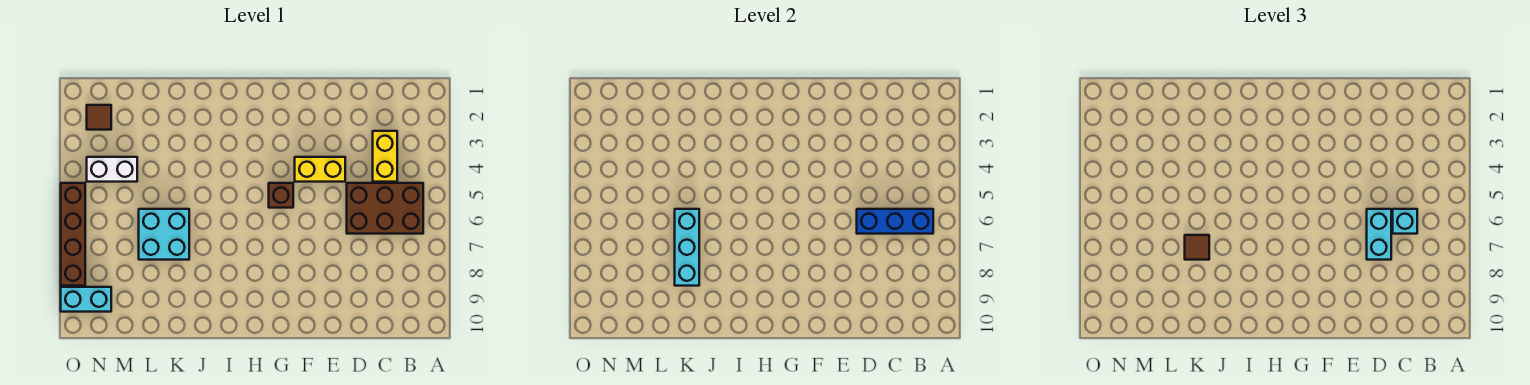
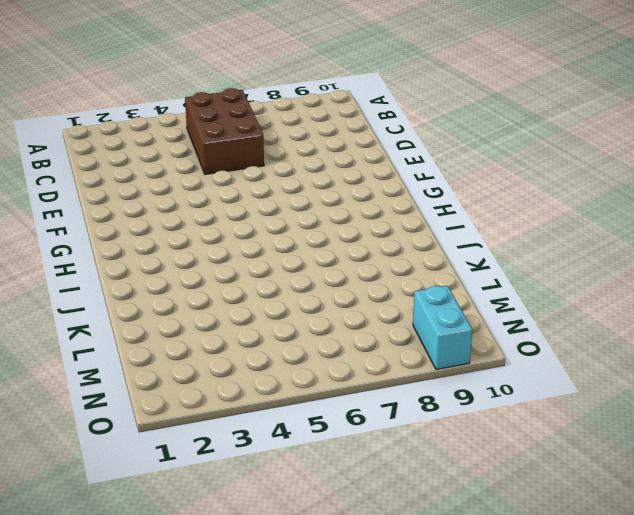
none -> yellow brick C3:C4 level 1
none -> yellow brick E4:F4 level 1
none -> brown brick G5 level 1

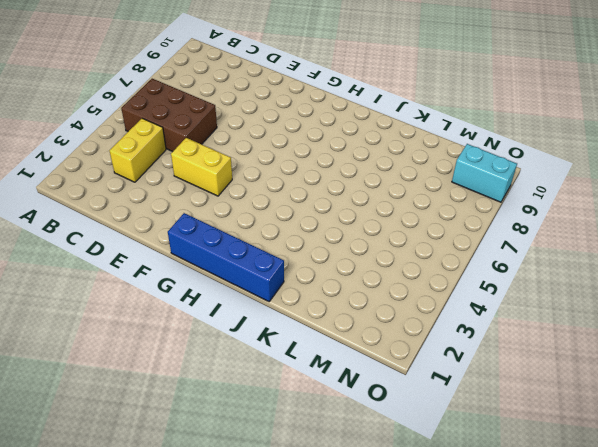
blue brick G1:J1 level 1 -> none
none -> brown brick G5 level 1
none -> cyan brick K6:L7 level 1
none -> white brick M4:N4 level 1

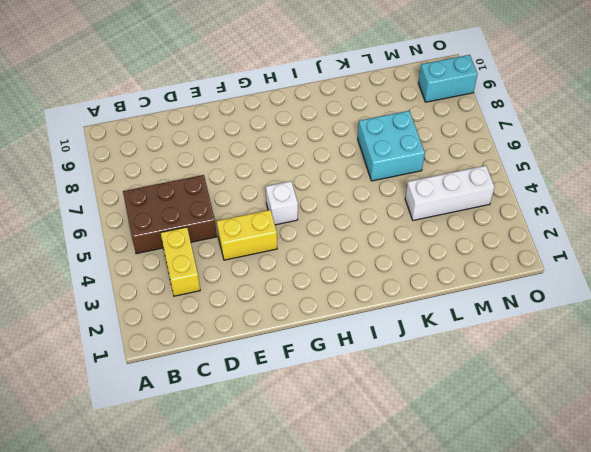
white brick G5 level 1 -> brown brick G5 level 1
white brick L4:N4 level 1 -> white brick M4:N4 level 1
none -> brown tile N2 level 1
none -> brown brick O5:O8 level 1
none -> blue brick B6:D6 level 2

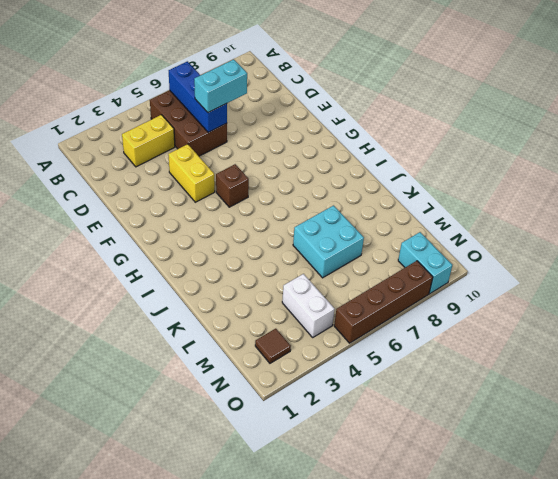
none -> cyan brick K6:K8 level 2
none -> cyan brick C6 level 3
none -> brown tile K7 level 3

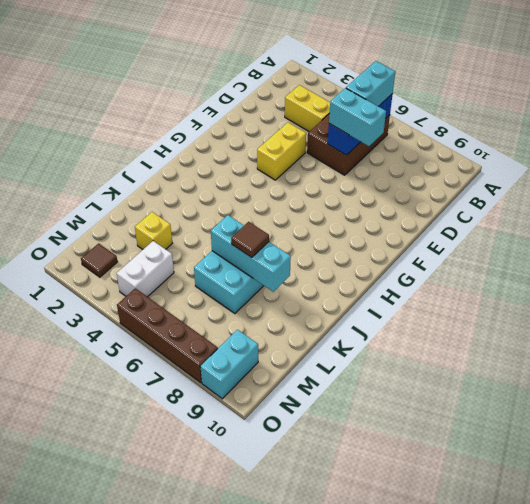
cyan brick B6:C6 level 3 -> cyan brick C6 level 3
yellow brick L3 level 1 -> none
none -> brown brick G5 level 1

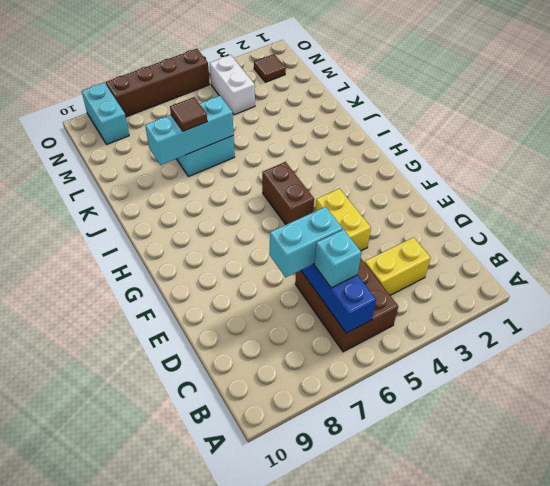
brown brick G5:H5 level 1 -> brown brick G5 level 1

